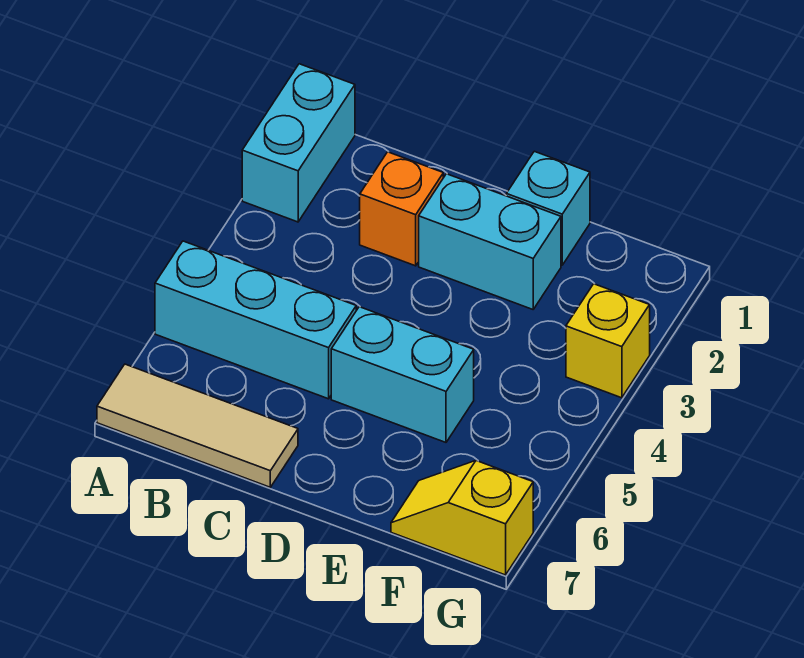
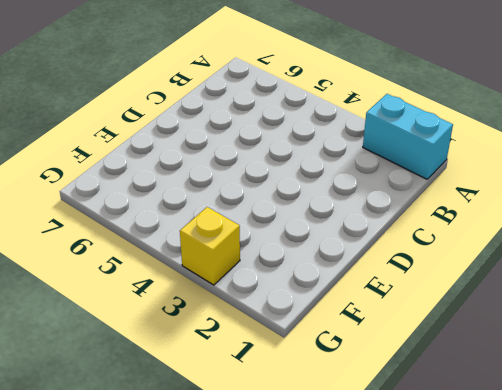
none -> cyan brick A5:C5 level 1
none -> tan tile A7:C7 level 1

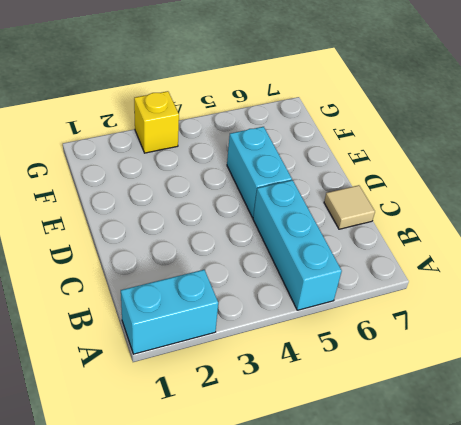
tan tile C7 level 1 -> tan tile A7:C7 level 1
none -> orange brick C2 level 1
none -> cyan brick D2:E2 level 1

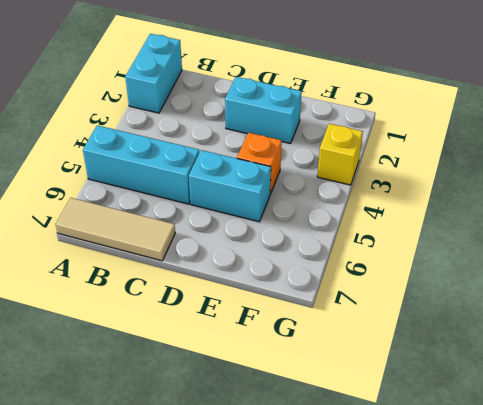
orange brick E4 level 1 -> orange brick C2 level 1
none -> cyan brick E1 level 1
none -> yellow slope F7:G7 level 1 top G

